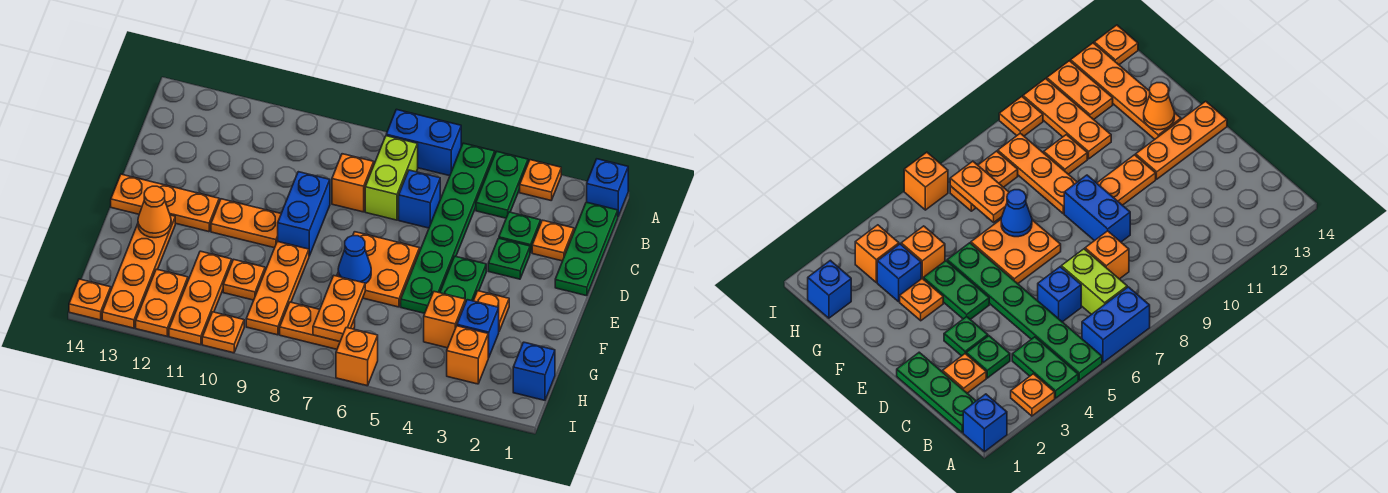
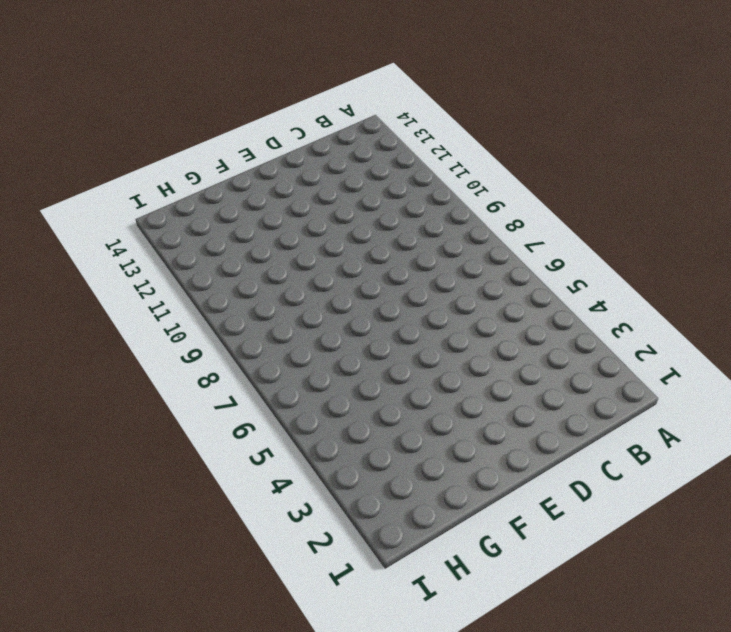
none -> blue brick A1 level 1
none -> orange plate A3 level 1
none -> green plate A4:B4 level 1
none -> green plate A5:F5 level 1

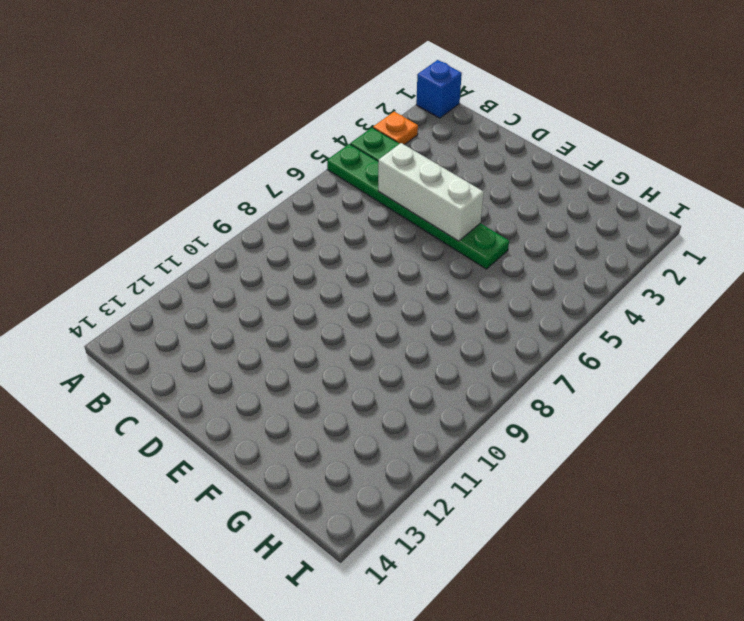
white brick C5:E5 level 2 -> none
none -> blue brick A6:A7 level 1
none -> green plate B1:D1 level 1
none -> lime brick B7:C7 level 1
none -> orange plate C2 level 1

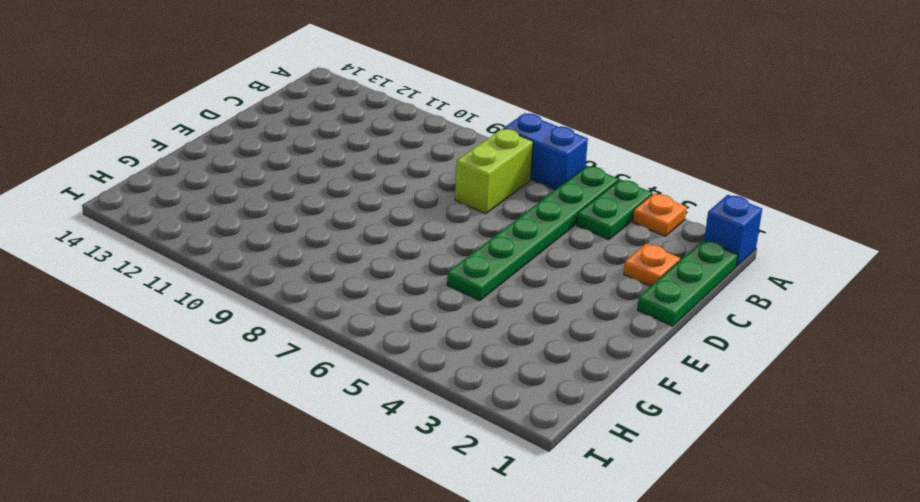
none -> green plate C3 level 1
none -> blue brick C6 level 1
none -> orange brick C8 level 1
none -> green plate D3 level 1

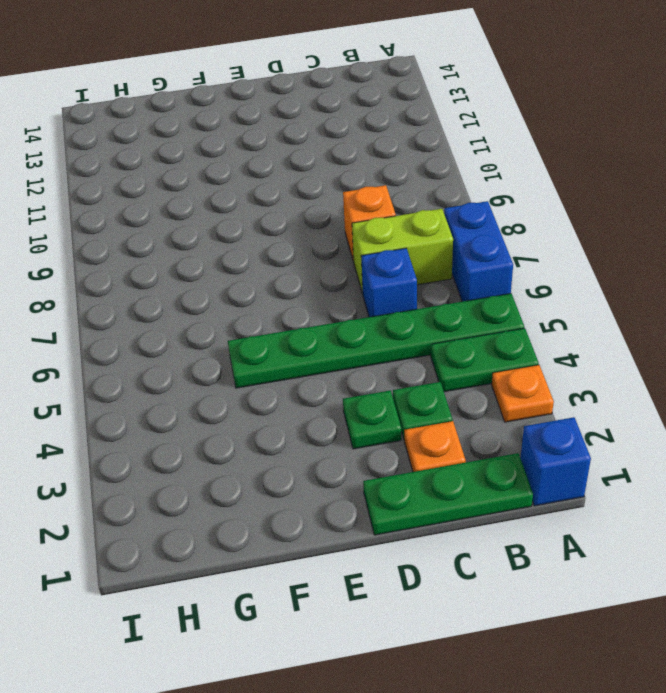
none -> blue brick D9:E9 level 1
none -> green plate E4:F4 level 1
none -> orange plate E6:F7 level 1
none -> orange plate E10:E11 level 1

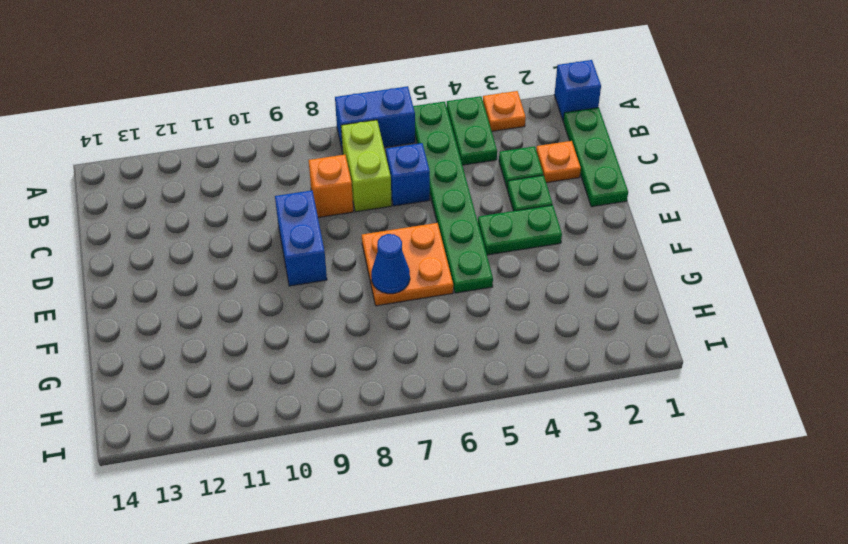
green plate E3:E4 level 1 -> green plate E4:F4 level 1
none -> orange plate E10:E11 level 1
none -> orange plate E12:E14 level 1
none -> orange plate F3 level 1
none -> orange plate F9:H9 level 1

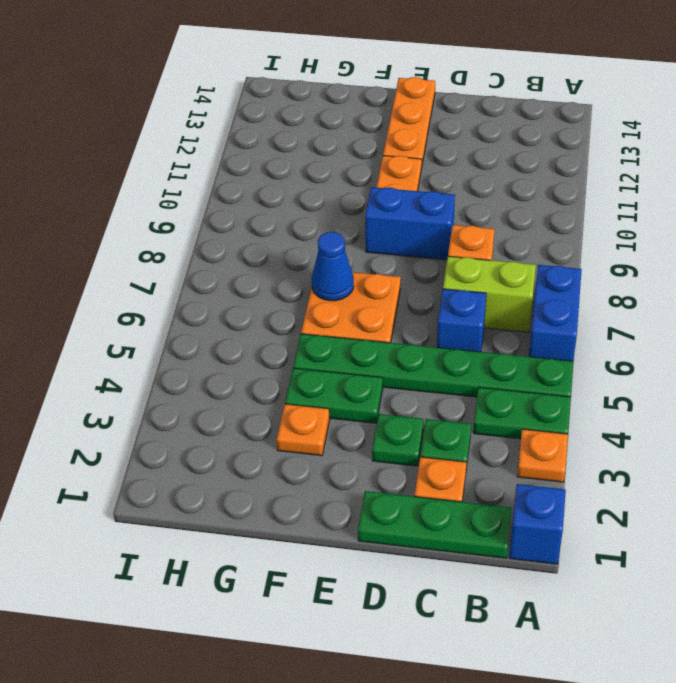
none -> orange plate F9:H9 level 1
none -> orange plate F13:I13 level 1
none -> blue brick G3 level 1
none -> orange brick G4 level 1

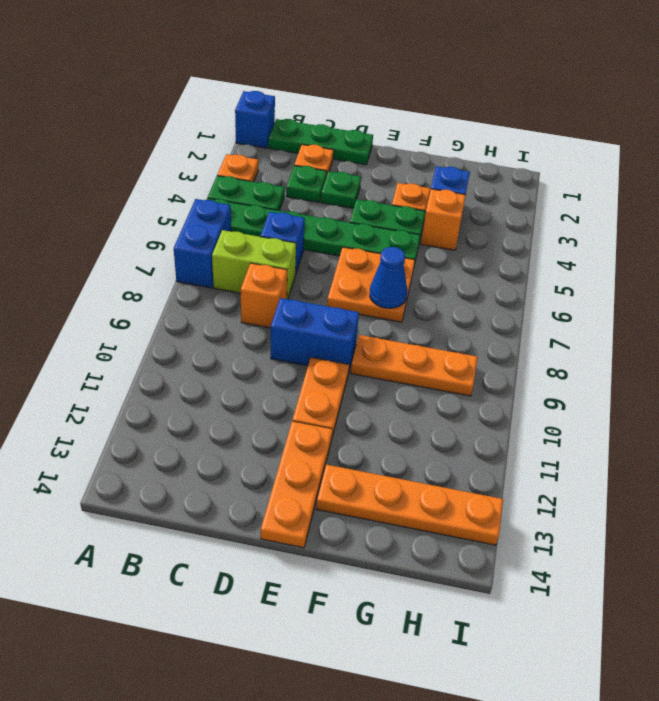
none -> orange plate G10 level 1
none -> orange plate G11:I11 level 1
none -> blue brick H1 level 1
none -> orange brick H3 level 1

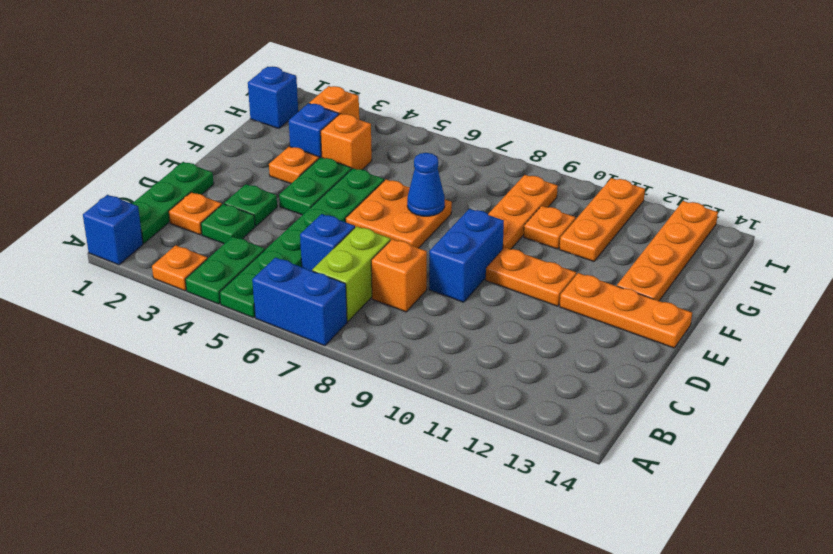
none -> orange plate H7:H8 level 1
none -> orange plate H12:I12 level 1
none -> orange brick I6 level 1
none -> orange plate I10 level 1

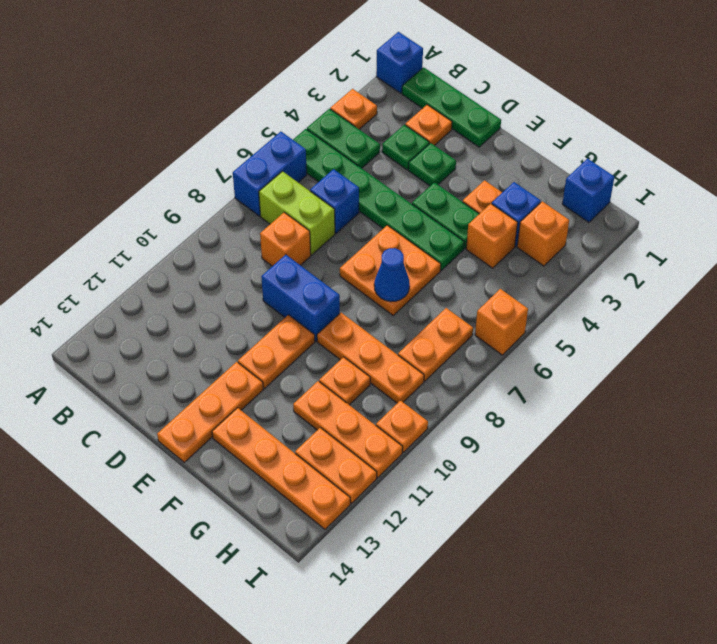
none -> orange plate I14 level 1
none -> orange cone F13 level 2
none -> orange plate G7:H7 level 2

